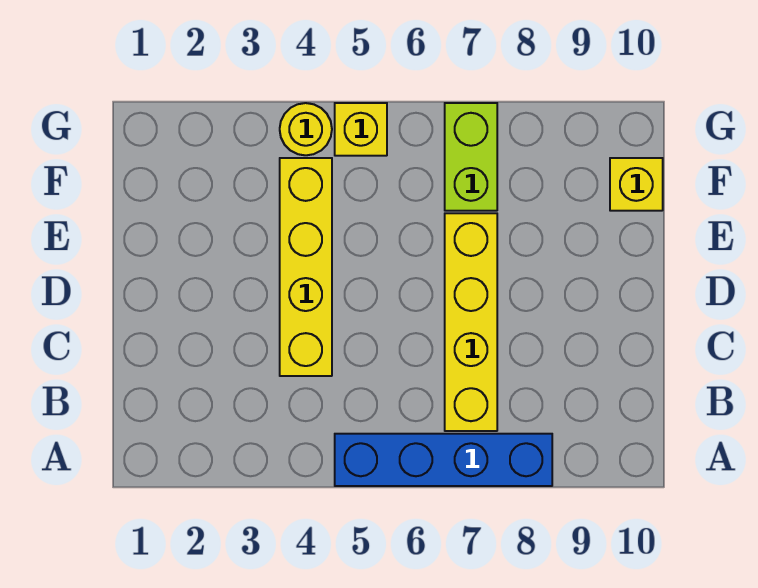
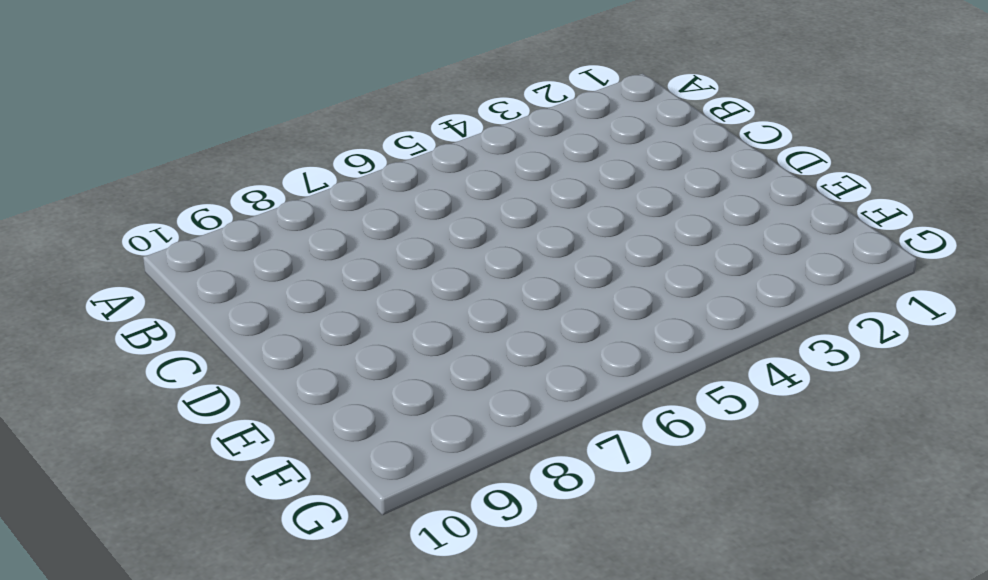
none -> blue brick A5:A8 level 1
none -> yellow brick B7:E7 level 1

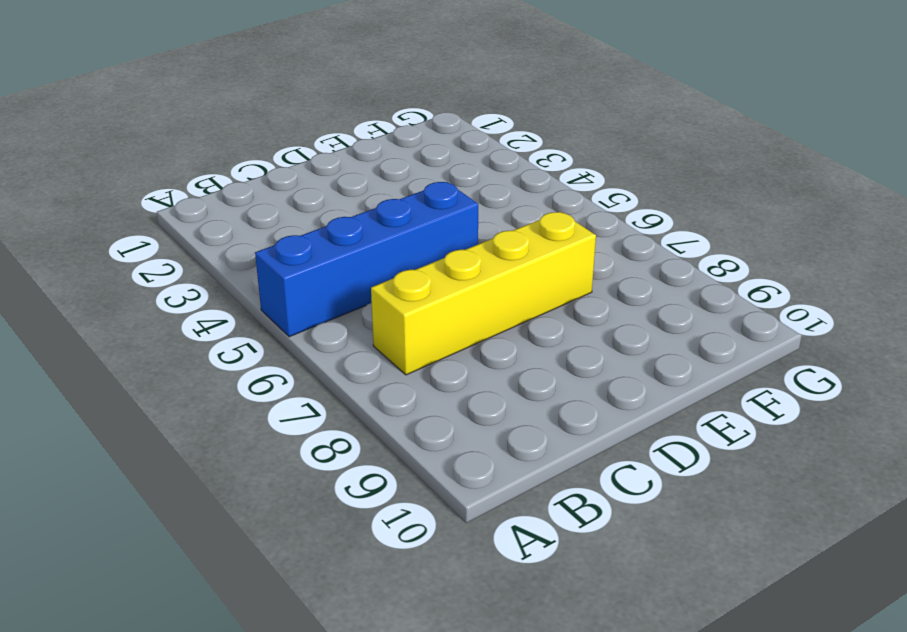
blue brick A5:D5 level 1 -> blue brick A5:A8 level 1
none -> yellow brick C4:F4 level 1
none -> lime brick F7:G7 level 1

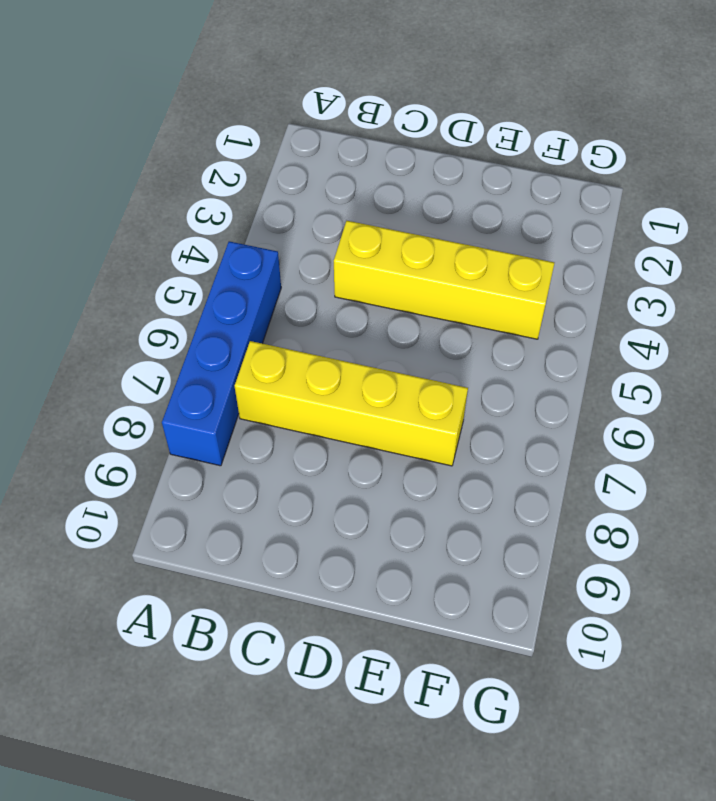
none -> lime brick F7:G7 level 1
none -> yellow brick F10 level 1

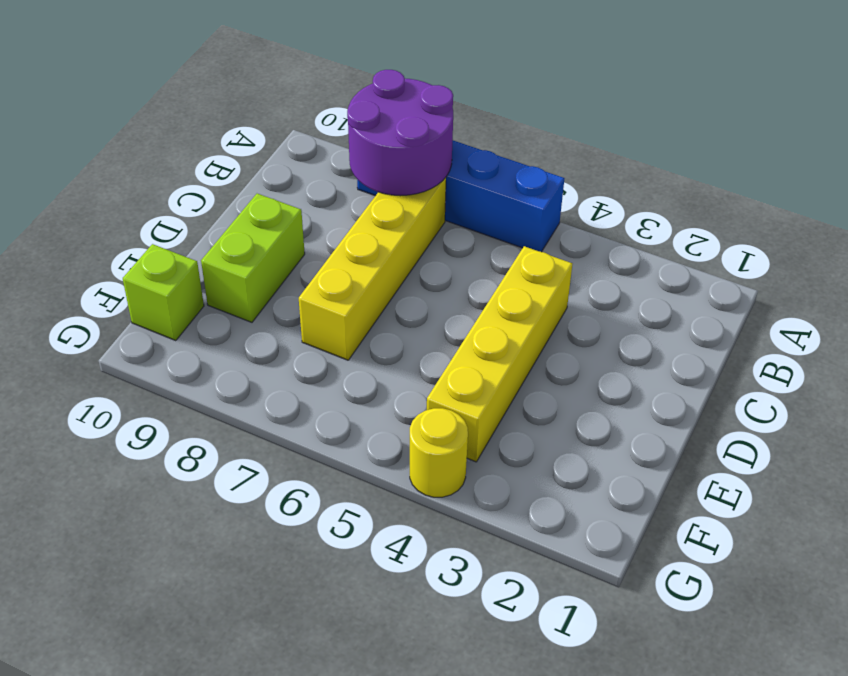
purple round brick A7:B8 level 2 -> none
lime brick D9:E9 level 1 -> lime brick F7:G7 level 1
lime brick F10 level 1 -> yellow brick F10 level 1
none -> yellow brick G5 level 1

